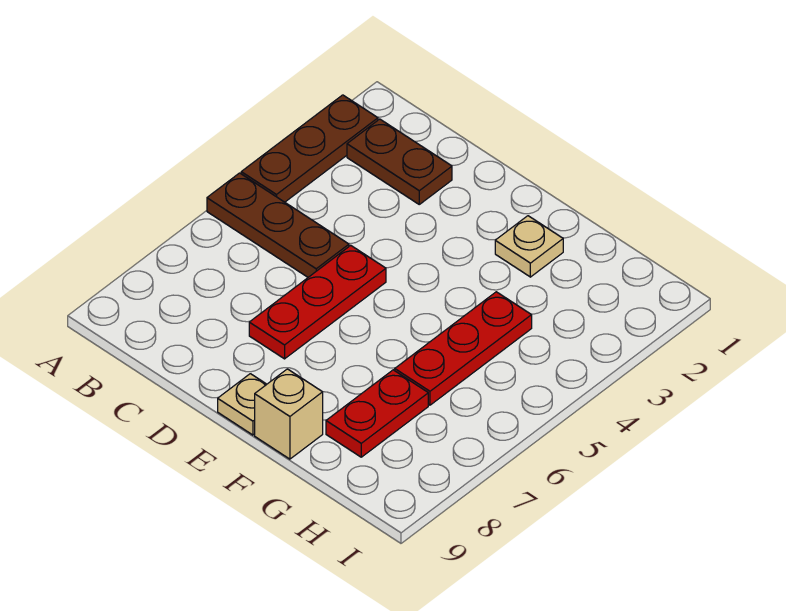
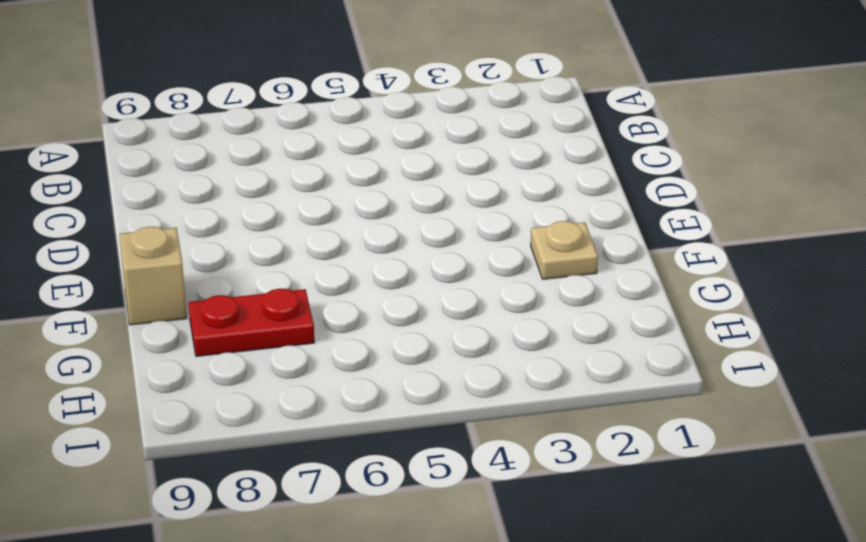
none -> brown plate A2:A4 level 1
none -> brown plate A5:C5 level 1

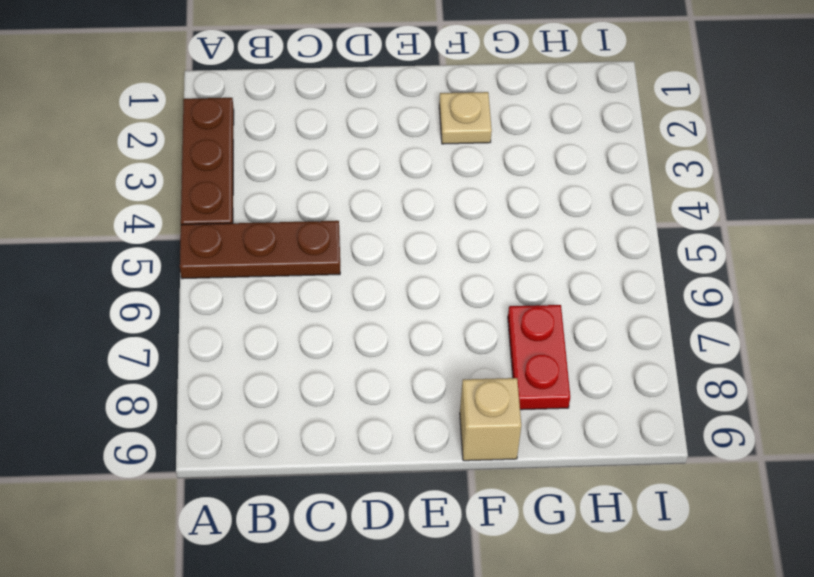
none -> brown plate B2:C2 level 1
none -> red plate D5:D7 level 1

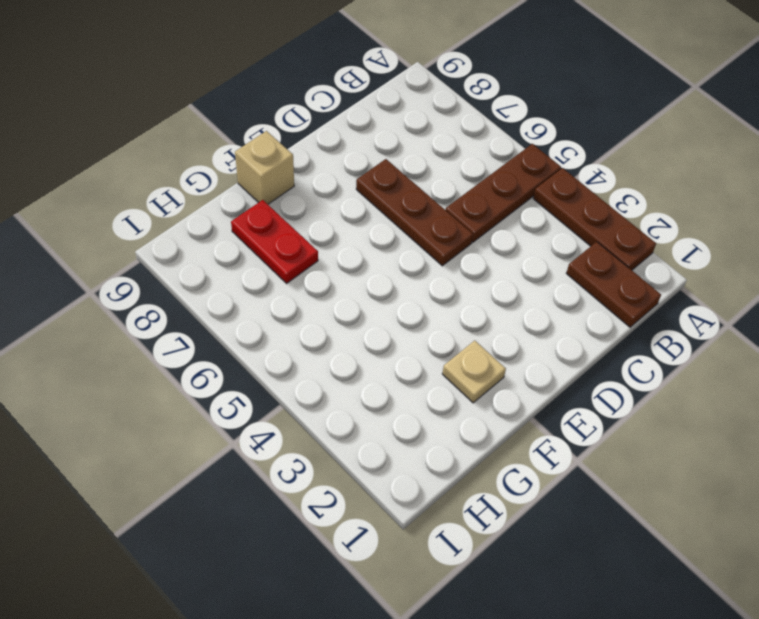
brown plate B1:B2 level 1 -> brown plate B2:C2 level 1
brown plate D5:D7 level 1 -> red plate D5:D7 level 1
none -> tan plate E9 level 1
none -> red plate G4:G6 level 1

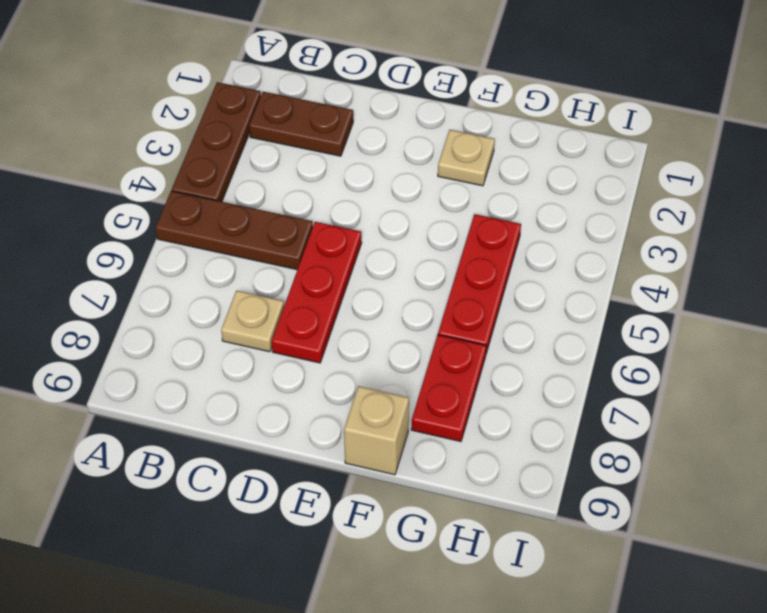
tan plate C7 level 1 -> tan plate E9 level 1

